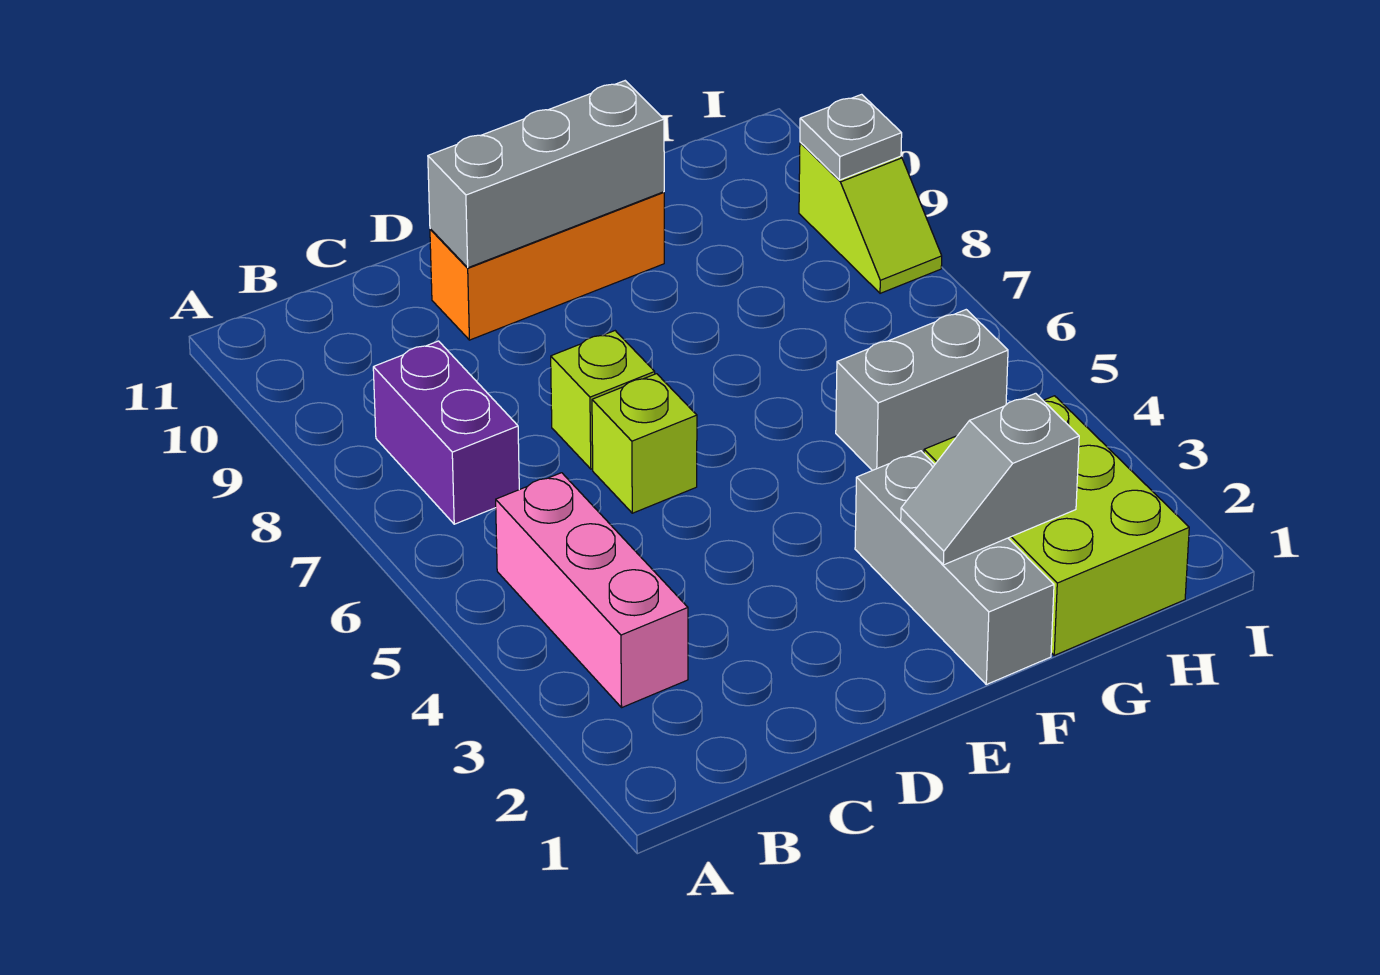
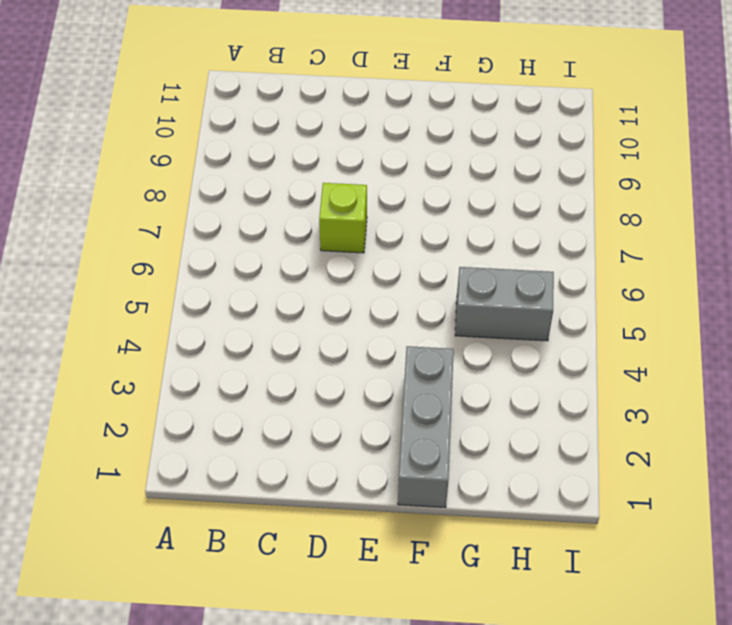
none -> pink brick B3:B5 level 1
none -> purple brick B7:B8 level 1
none -> lime brick D6 level 1

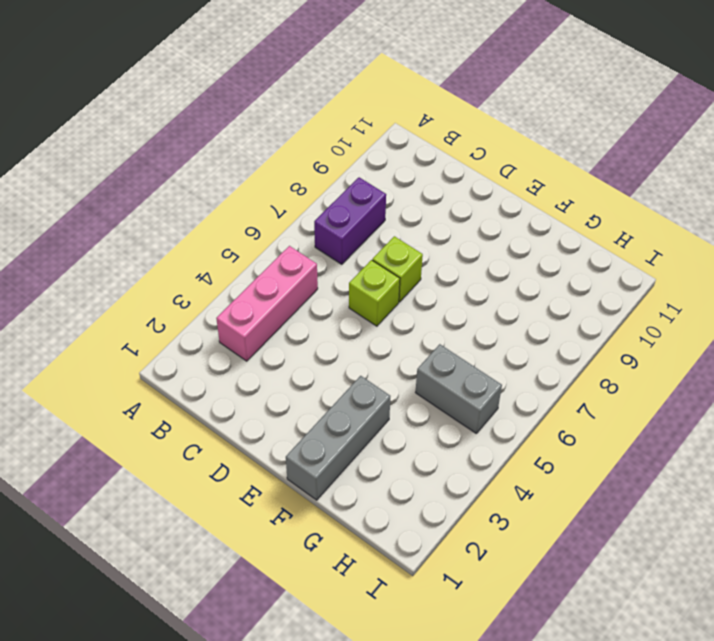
none -> orange brick D10:F10 level 1
none -> lime brick G1:H3 level 1
none -> lime slope I8:I9 level 1 top 9

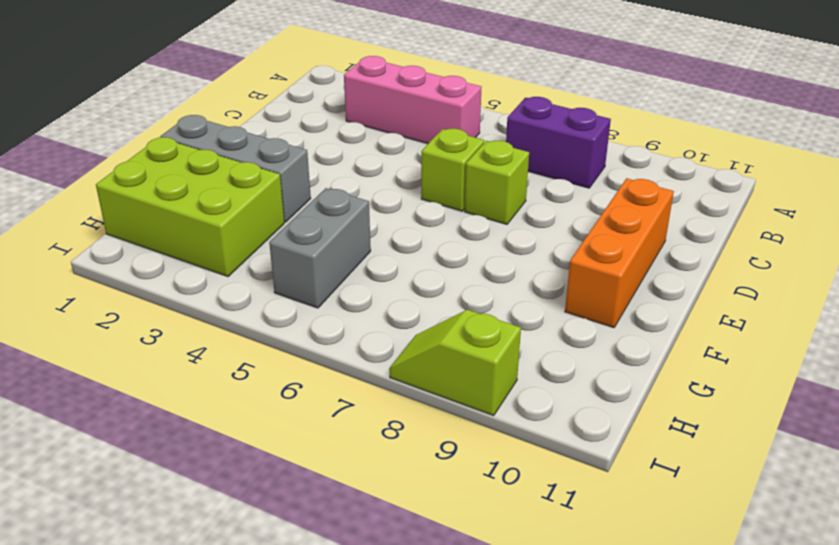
none -> grey brick D10:F10 level 2
none -> grey slope F2:G2 level 2 top G
none -> grey plate I9 level 2

